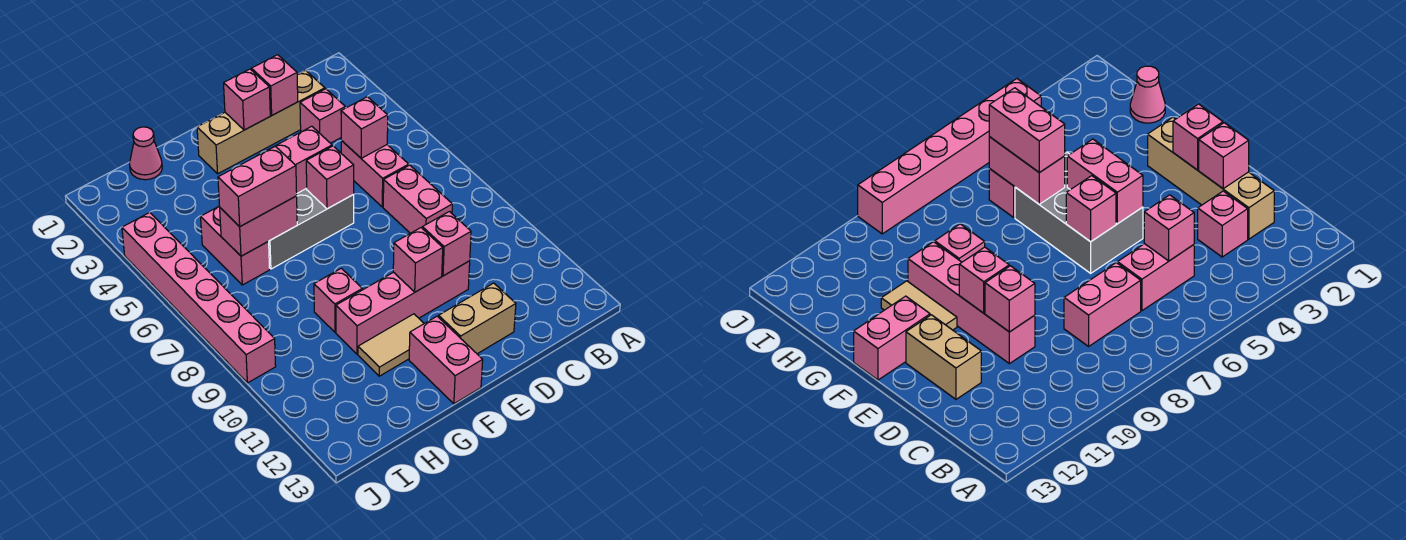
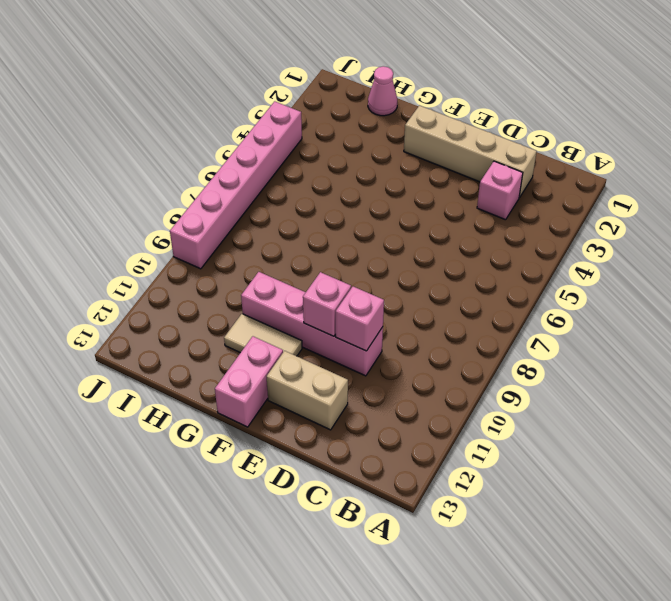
none -> pink brick C5:C6 level 1
none -> pink brick C7:C8 level 1
none -> grey brick E5:G6 level 1

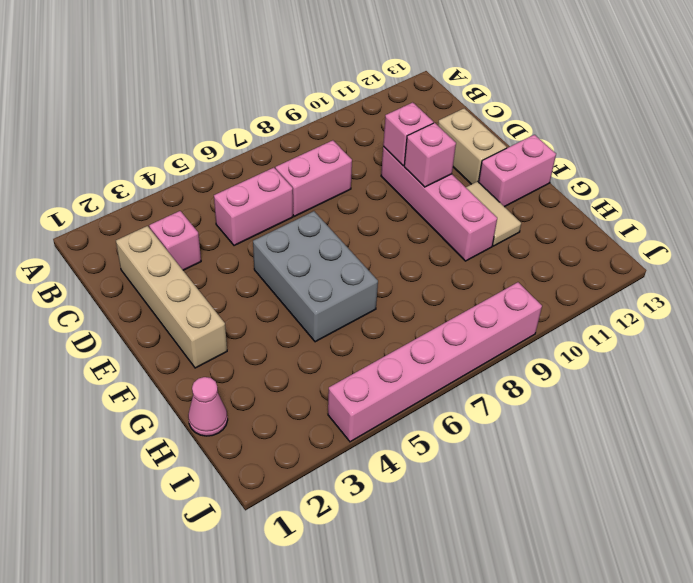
none -> pink brick G9 level 1
none -> pink brick H5:H6 level 1
none -> pink brick C5 level 2

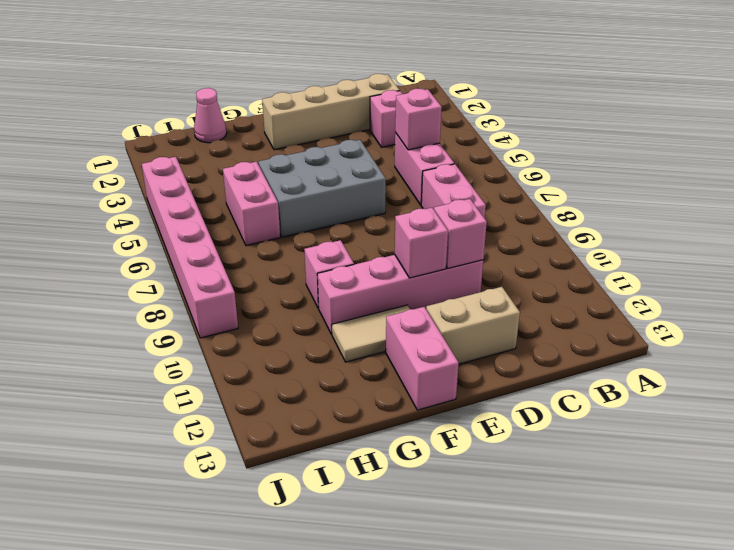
none -> pink brick D2 level 2
none -> pink brick E2 level 2
none -> pink brick E5:F5 level 2

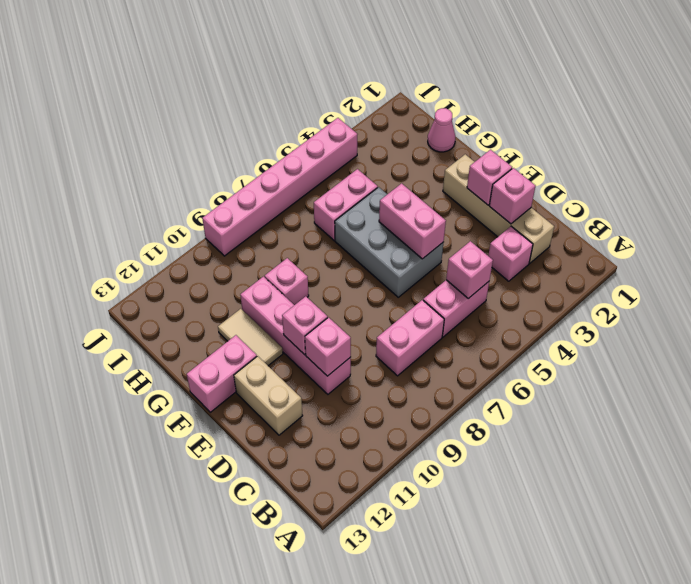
none -> pink brick E6 level 2
none -> pink brick G6:H6 level 2
none -> pink brick G6:H6 level 3

